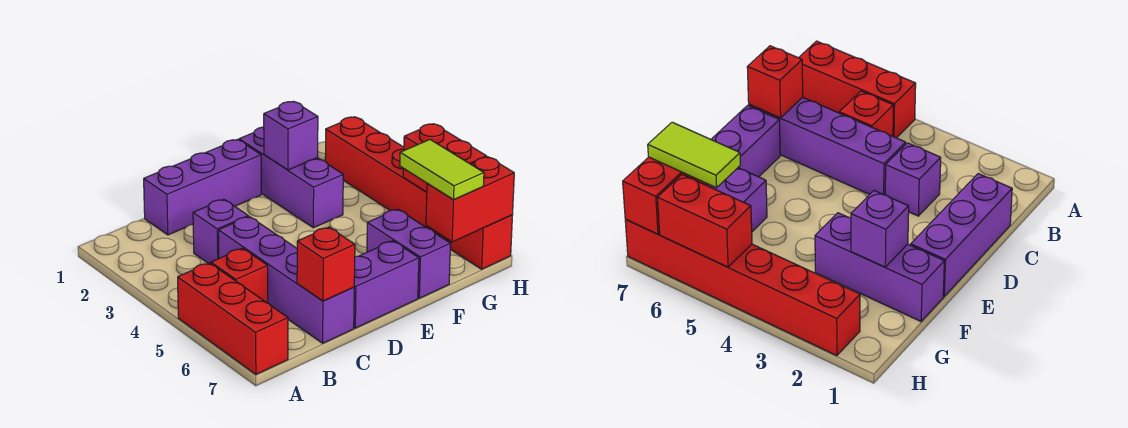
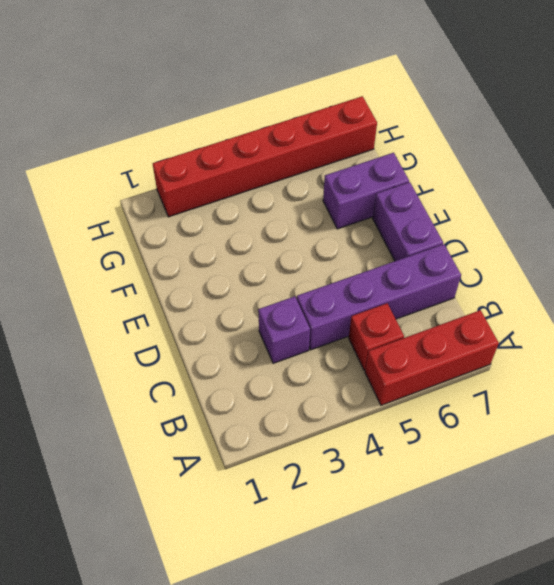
none -> purple brick C1:E1 level 1
none -> purple brick F1:F3 level 1
none -> red brick C7 level 2

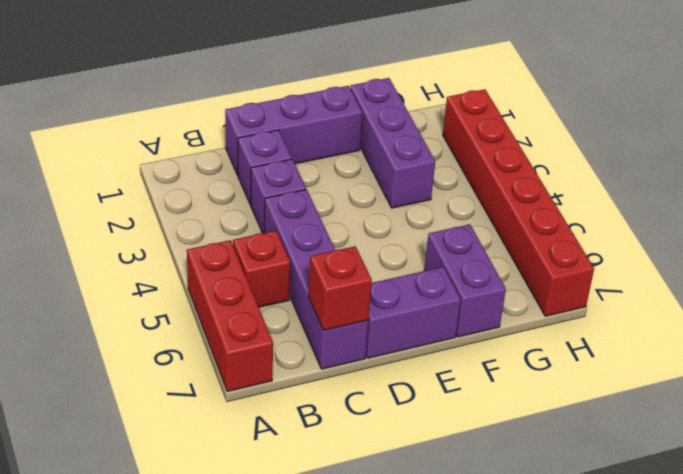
purple brick C2 level 1 -> purple brick F2 level 2
none -> red brick G7:H7 level 2
none -> red brick H5:H6 level 2
none -> lime tile G6:G7 level 3

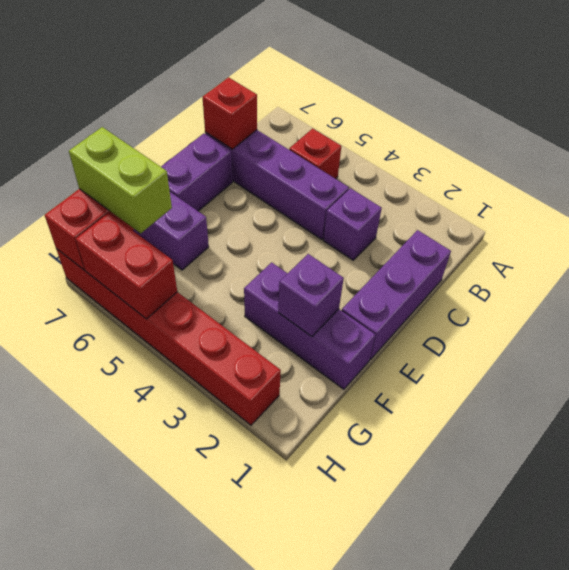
lime brick G6:G7 level 3 -> lime tile G6:G7 level 3
none -> red brick A5:A7 level 1

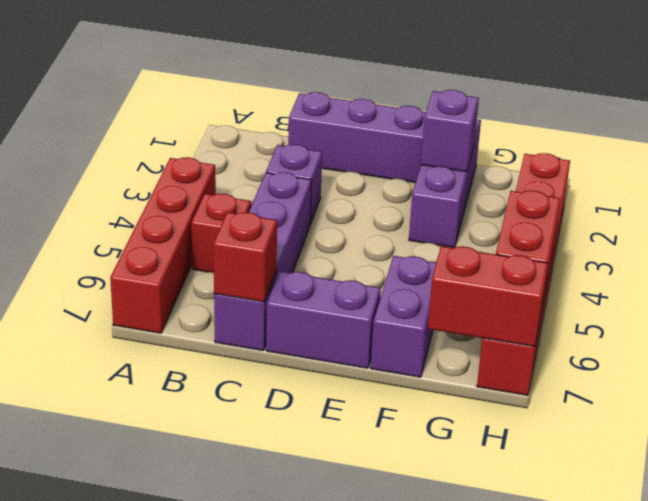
red brick A4:A7 level 1 -> red brick A5:A7 level 1
none -> lime tile G6:G7 level 3

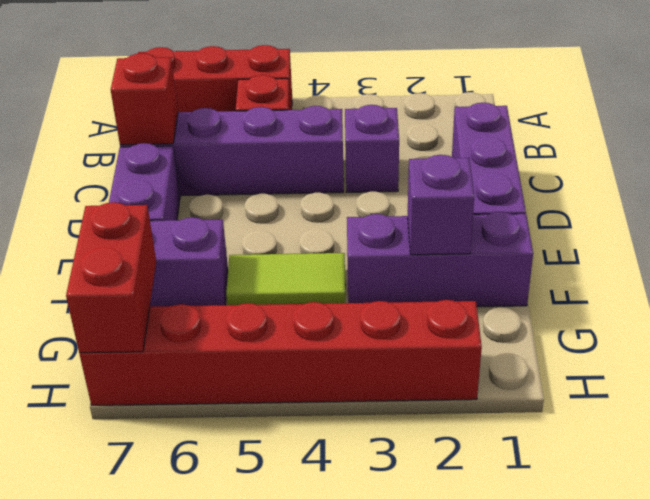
lime tile F4:F5 level 1 -> lime tile G6:G7 level 3
none -> red brick H5:H6 level 2

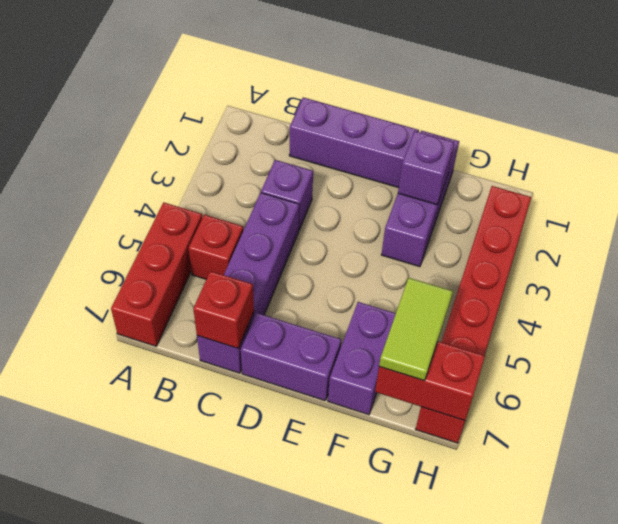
none -> red brick H5:H6 level 2

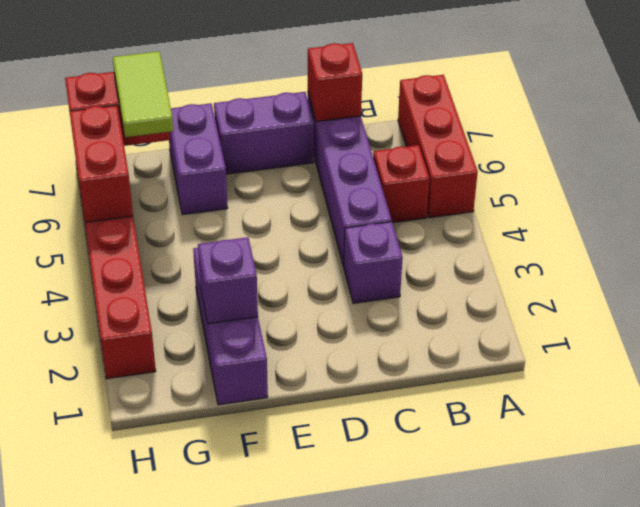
none -> purple brick C1:E1 level 1

